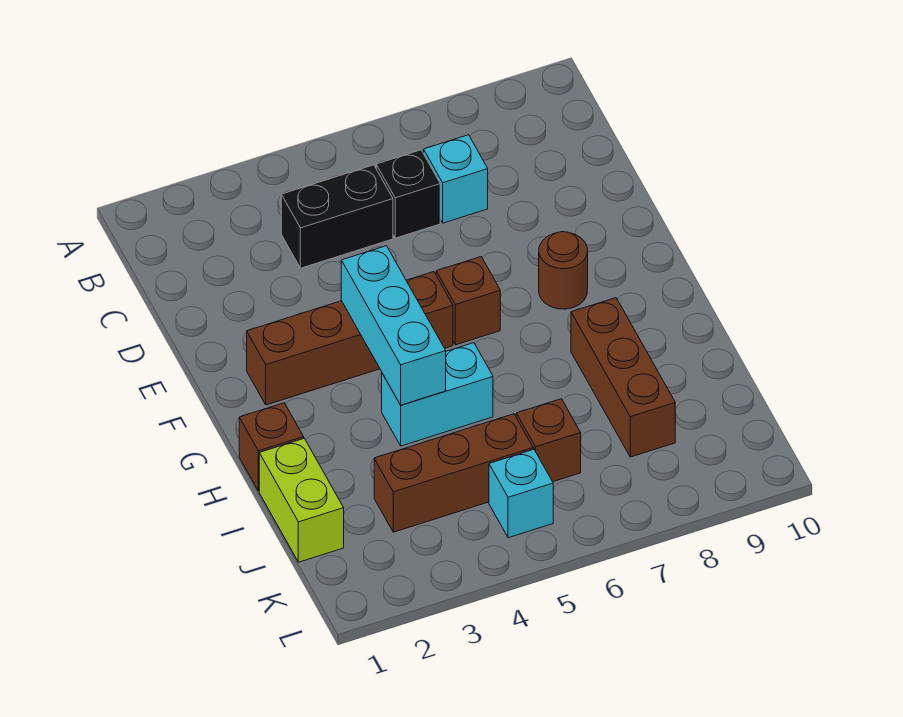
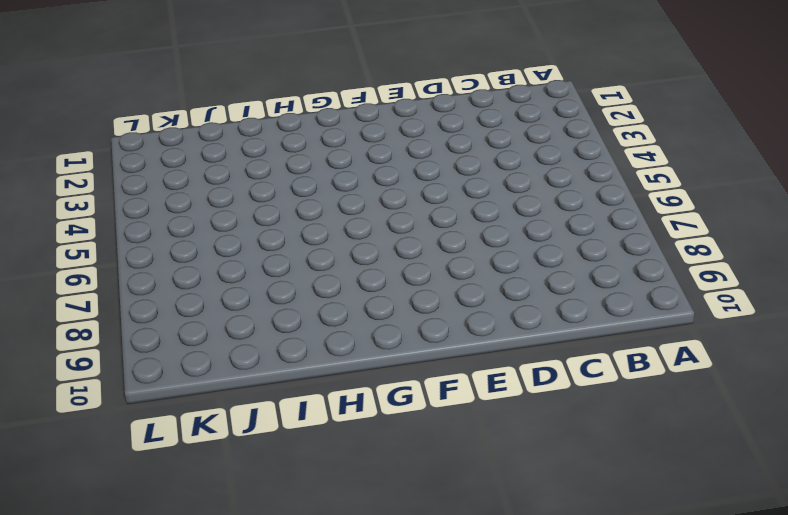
none -> black brick C4:C5 level 1
none -> black brick C6 level 1
none -> cyan brick C7 level 1

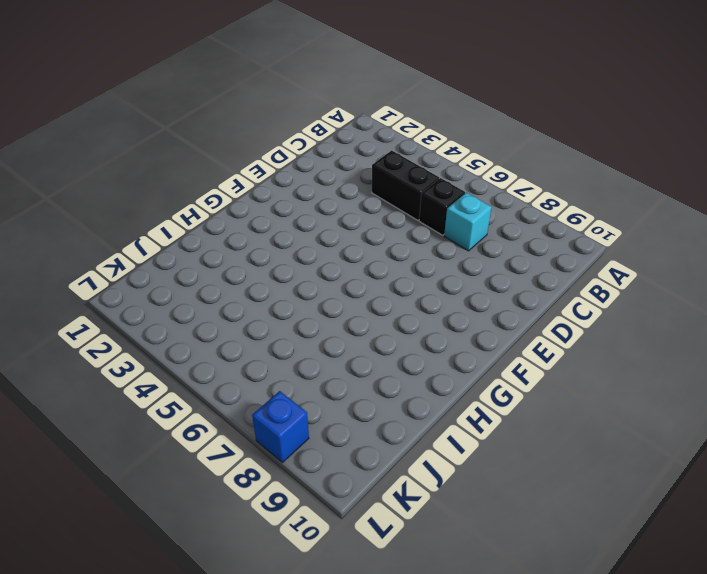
blue brick L8 level 1 -> none
none -> brown brick F2:F5 level 1
none -> brown brick F6 level 1
none -> brown round brick F8 level 1

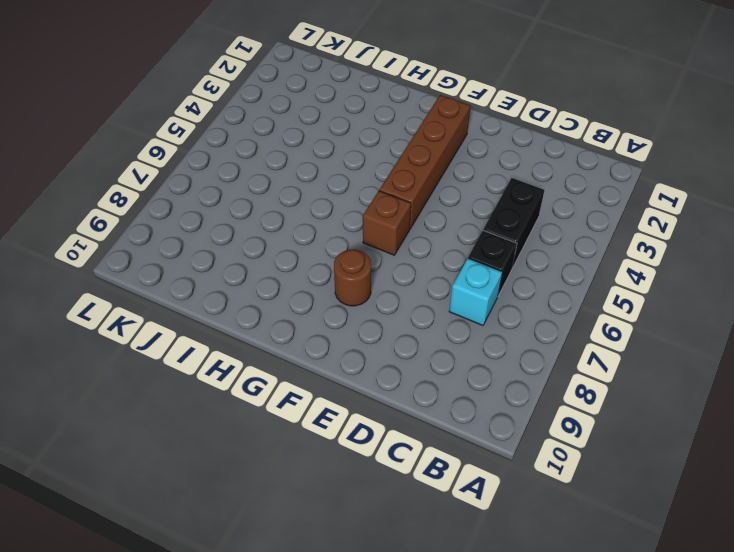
none -> brown brick H1 level 1
none -> cyan brick H4:H5 level 1
none -> brown brick H8:J8 level 1

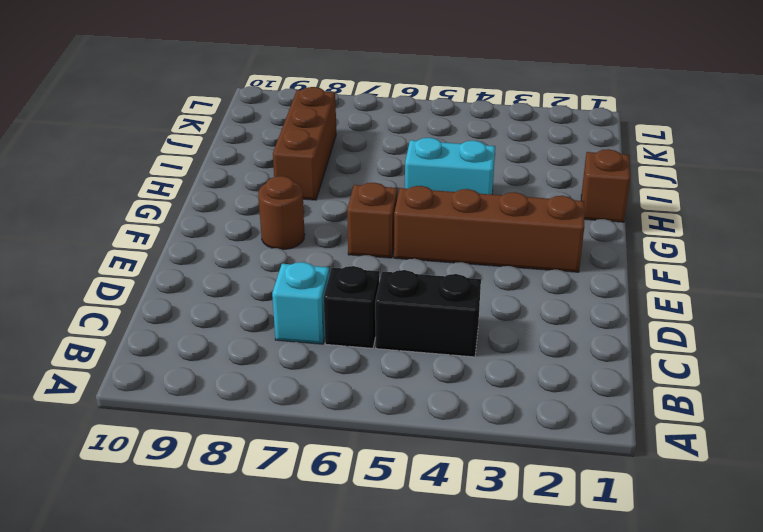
none -> lime brick I1:J1 level 1
none -> brown brick J3:J5 level 1
none -> brown brick J6 level 1

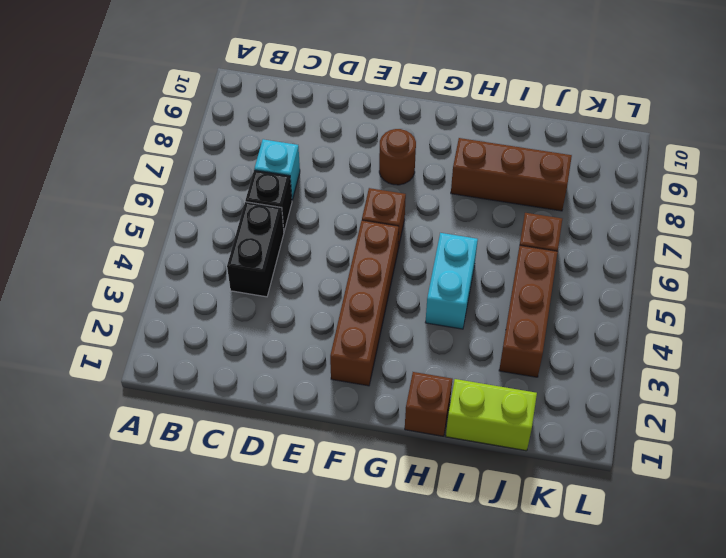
none -> cyan brick K5 level 1
none -> cyan brick F4:H4 level 2

